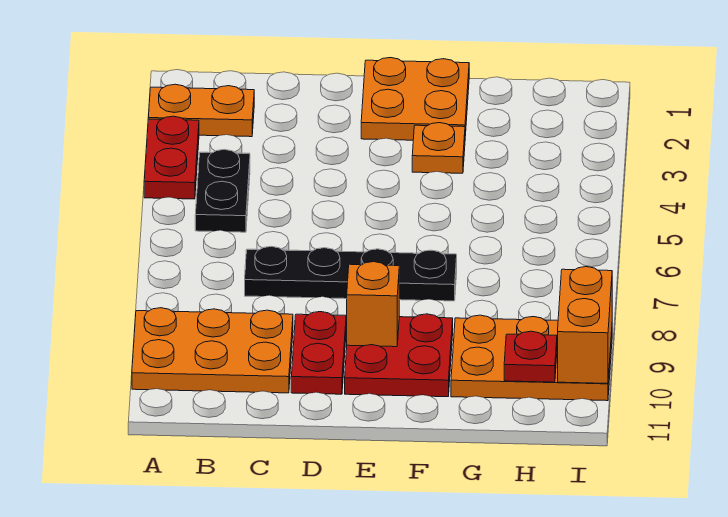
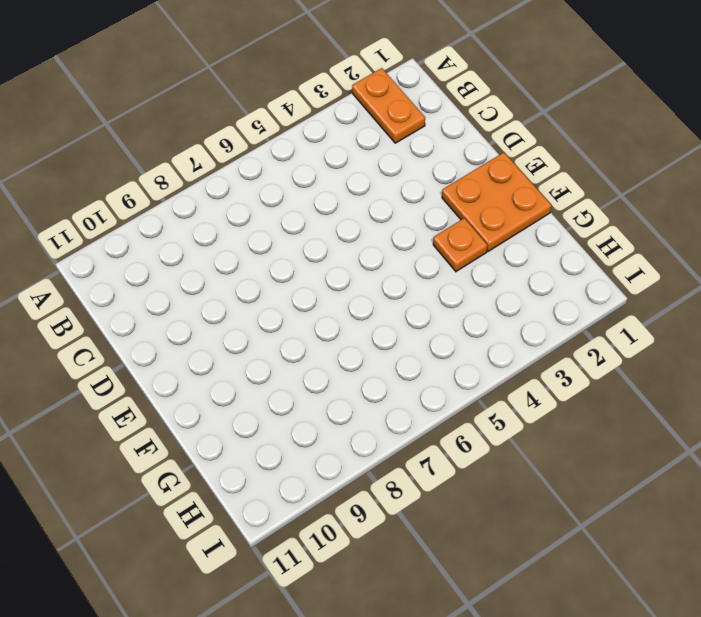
none -> red plate A3:A4 level 1
none -> orange plate A9:C10 level 1
none -> black plate B4:B5 level 1

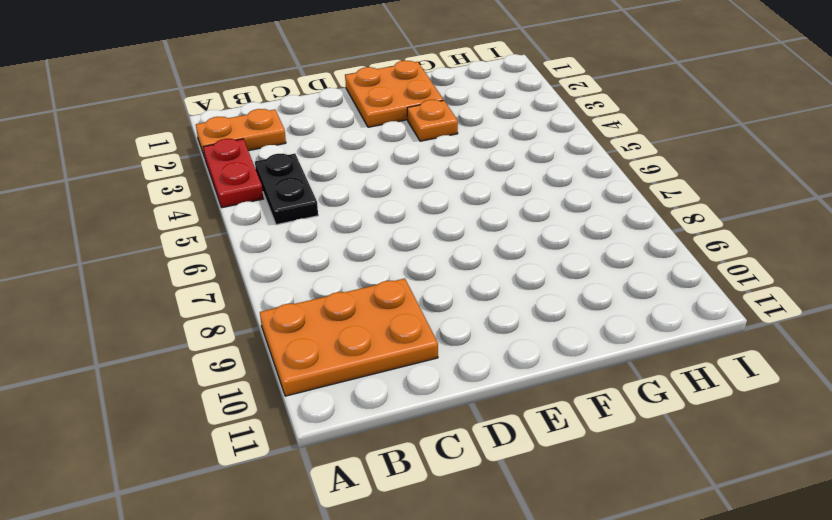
none -> black plate C7:F7 level 1
none -> red plate D9:D10 level 1
none -> red plate E9:F10 level 1

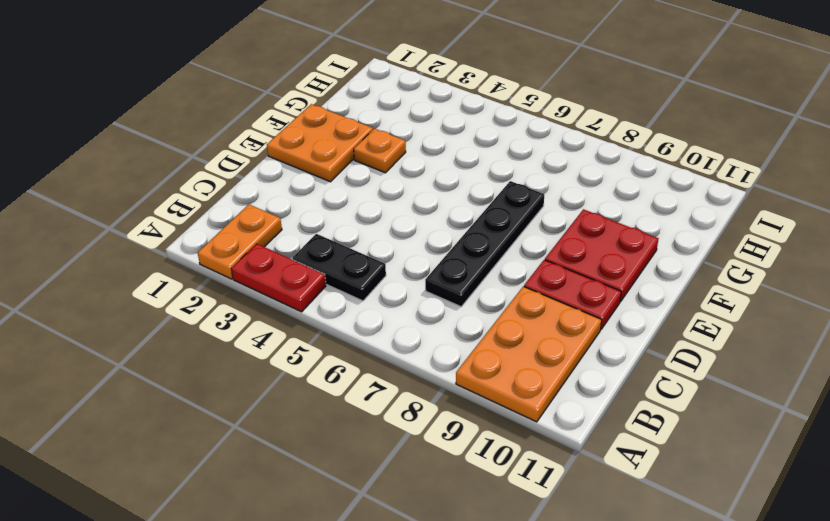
none -> orange plate G9:I10 level 1
none -> orange brick E9 level 2
none -> red plate H10 level 2

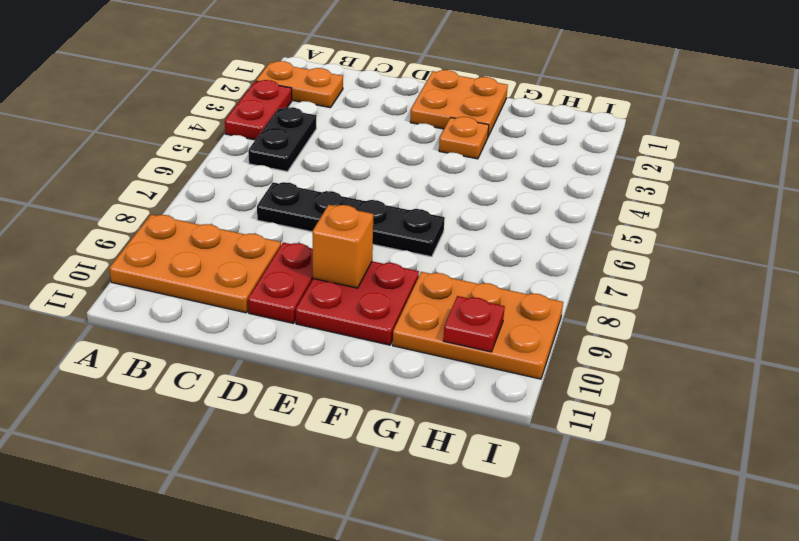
none -> orange brick I9:I10 level 2

